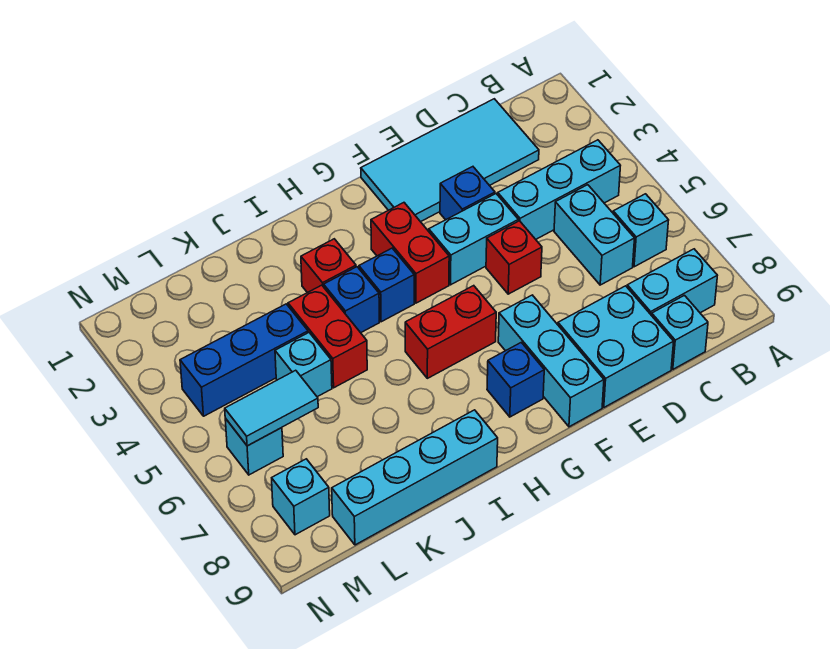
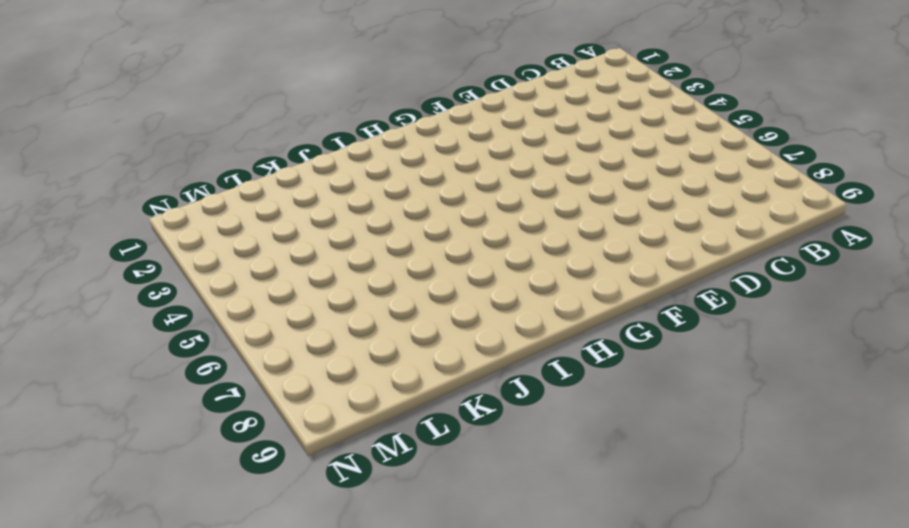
none -> cyan brick B4:D4 level 1
none -> cyan brick B6 level 1
none -> cyan brick B8:C8 level 1

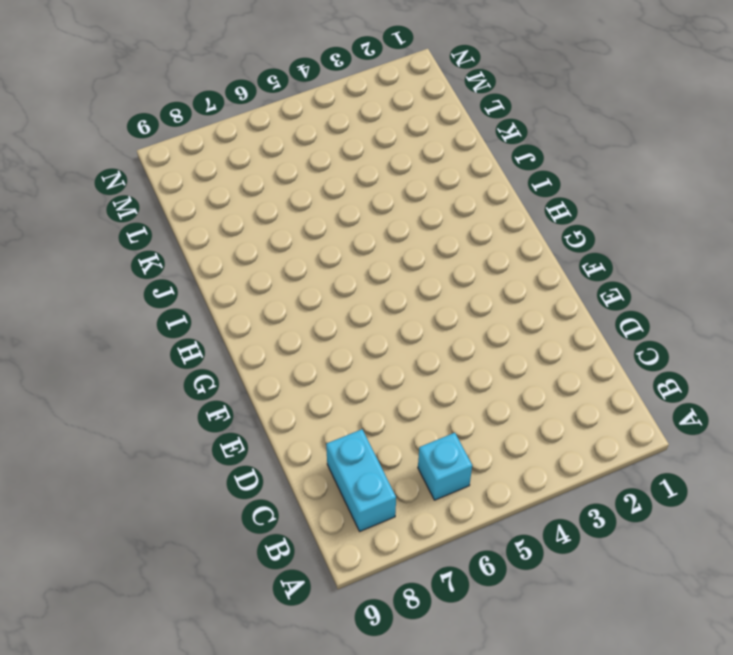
none -> cyan brick B4:D4 level 1
none -> cyan tile C1:F2 level 1
none -> cyan brick C5:C6 level 1

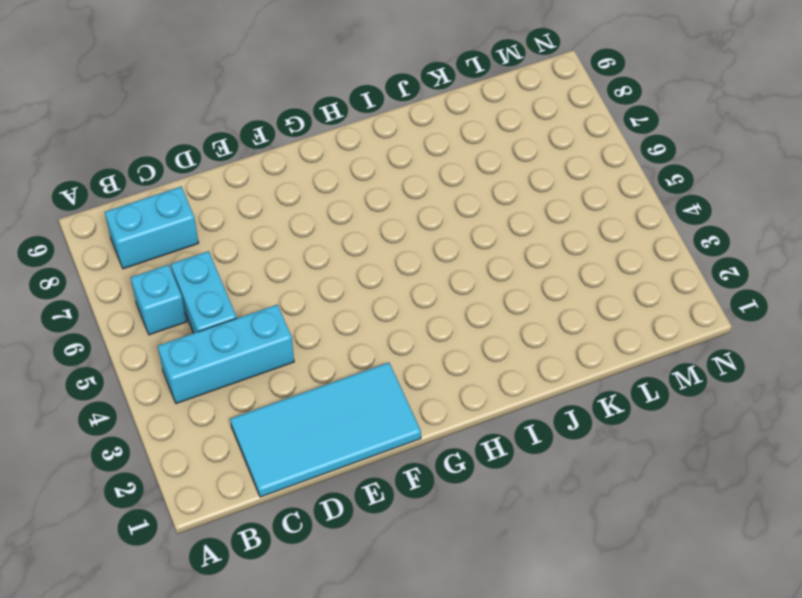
none -> cyan brick C9 level 1
none -> cyan brick D8:E9 level 1
none -> blue brick E3 level 1

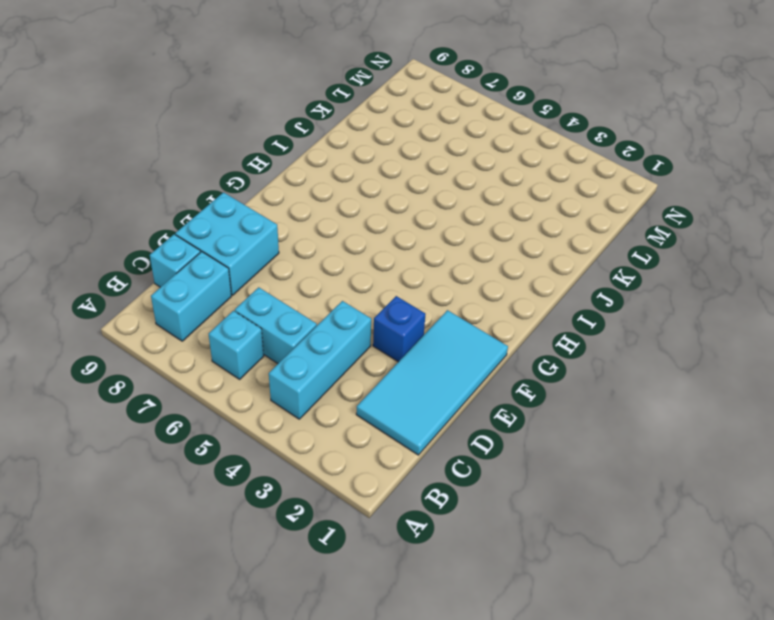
none -> cyan brick E4:F4 level 1
none -> red brick E5 level 1
none -> cyan brick F7:F9 level 1

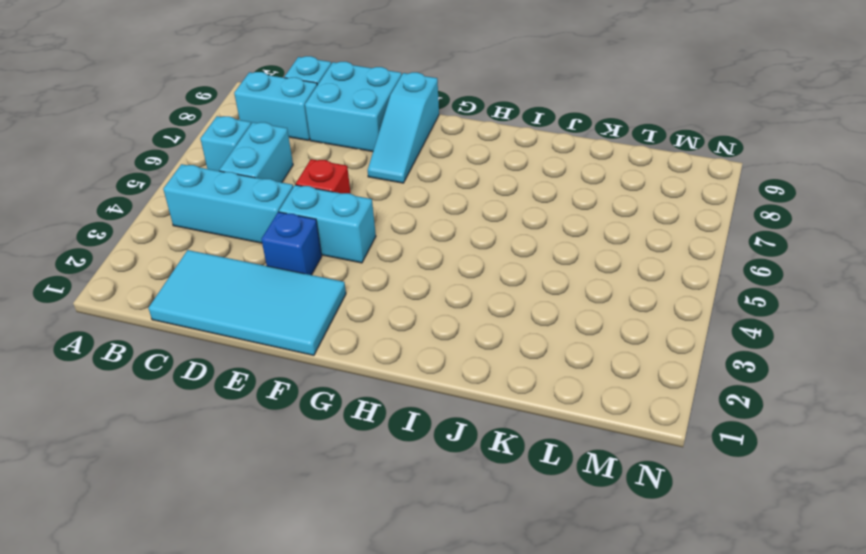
cyan slope F7:F9 level 1 top 9 -> cyan brick F7:F9 level 1
none -> red brick G3:G4 level 1
none -> red brick G6:H6 level 1
none -> blue brick G8 level 1

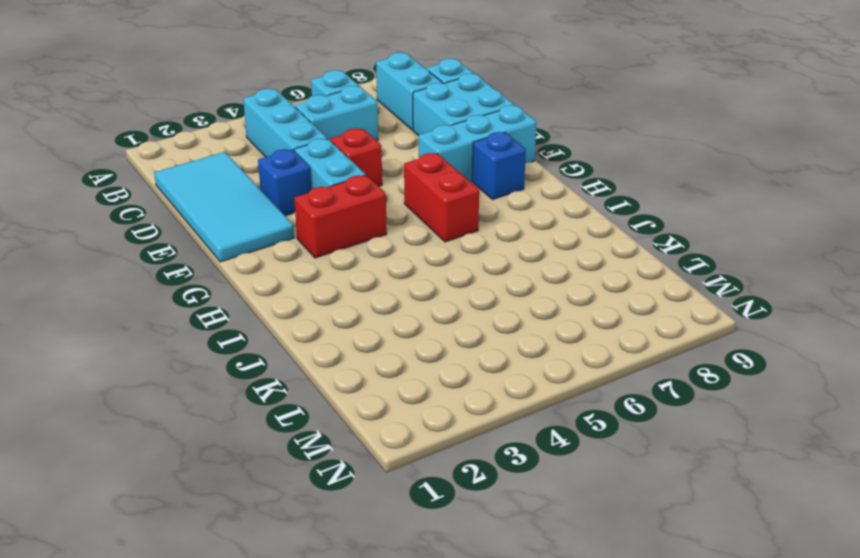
none -> blue brick H4 level 1
none -> red brick I3 level 1
none -> blue brick I4 level 1

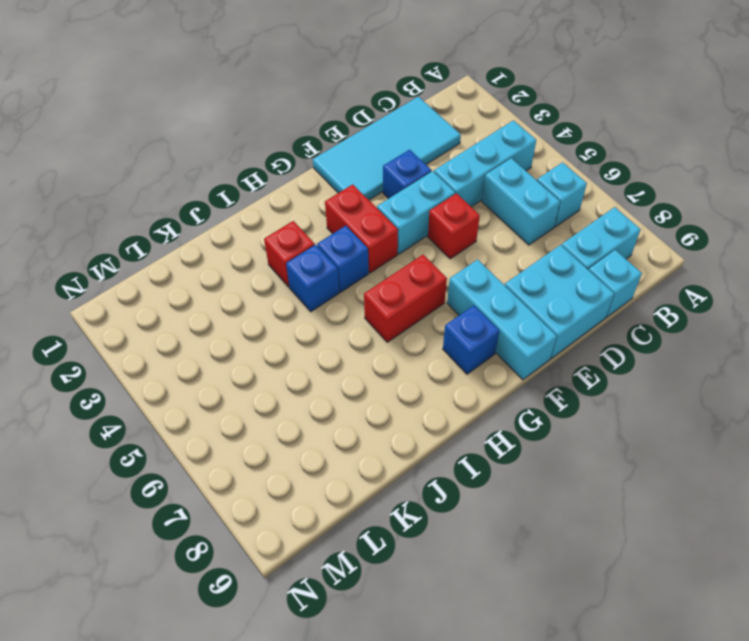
none -> cyan brick I9:L9 level 1
none -> red brick J4:J5 level 1
none -> blue brick K4:M4 level 1

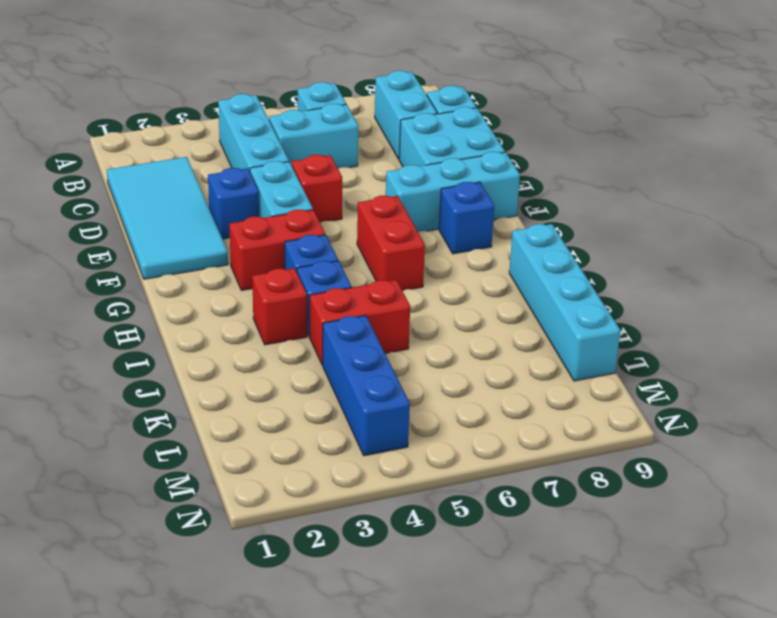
none -> cyan brick K5 level 1
none -> cyan brick M6 level 1
none -> cyan brick M8 level 1

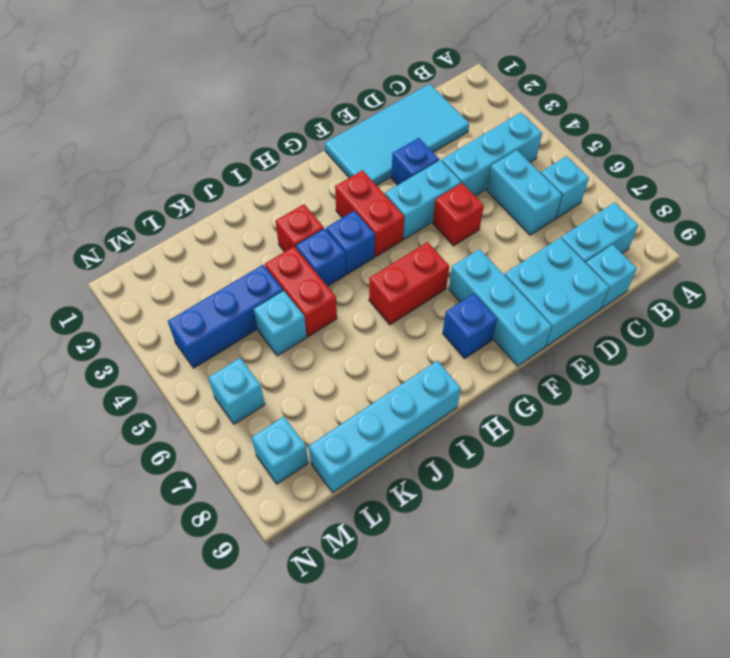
none -> cyan tile L6:M6 level 2

